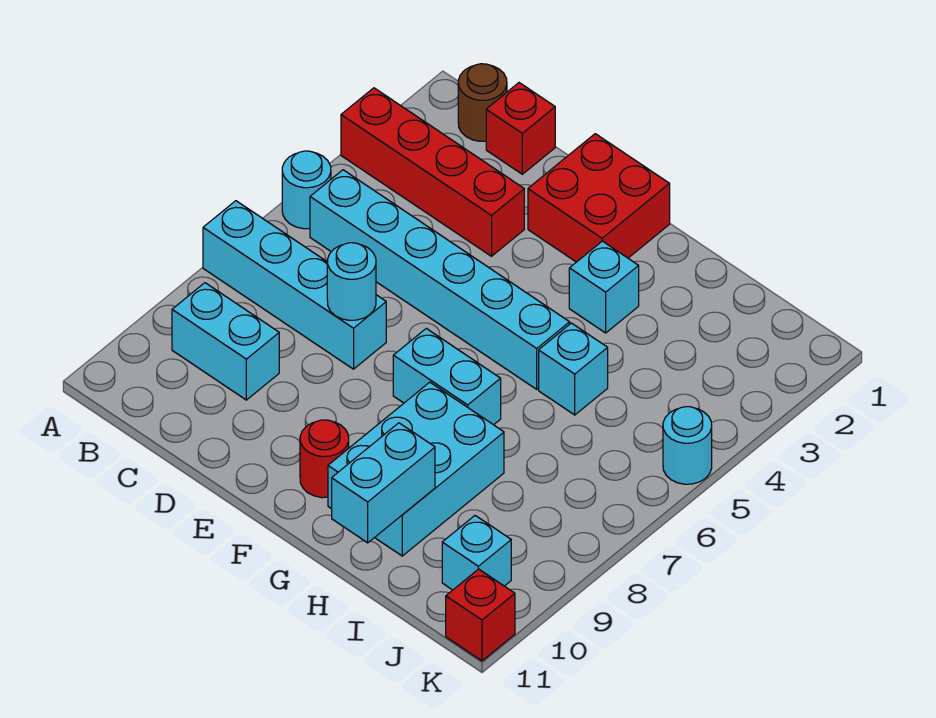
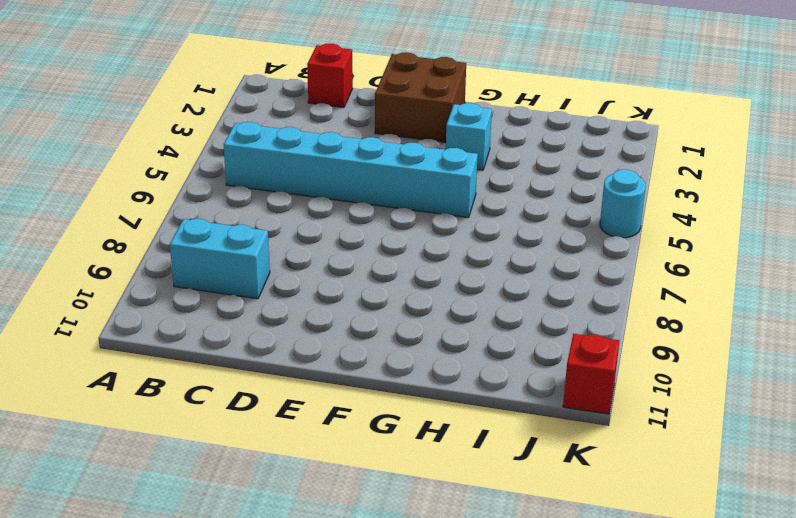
brown brick E1:F2 level 1 -> red brick E1:F2 level 1
none -> red brick A3:D3 level 1
none -> cyan round brick A5 level 1
none -> cyan brick A7:D7 level 1

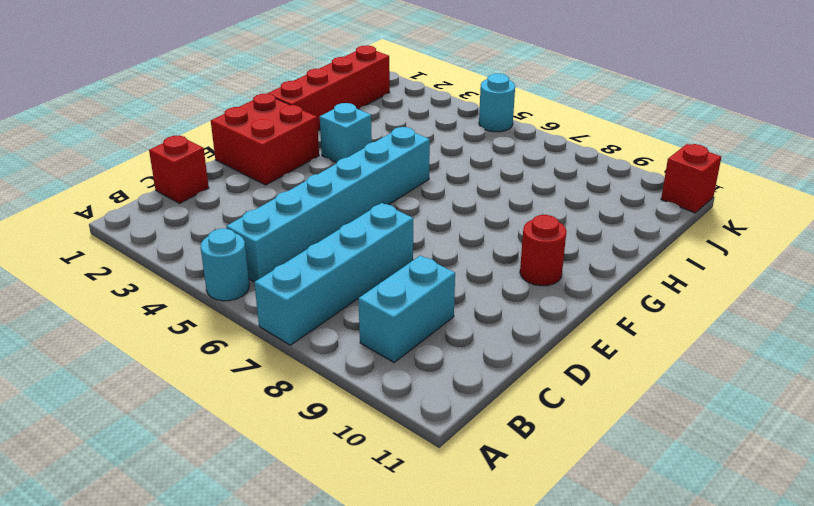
red brick G1:J1 level 1 -> red brick A3:D3 level 1
none -> brown round brick B1 level 1
none -> cyan brick F7:G7 level 1
none -> cyan brick G8:H10 level 1

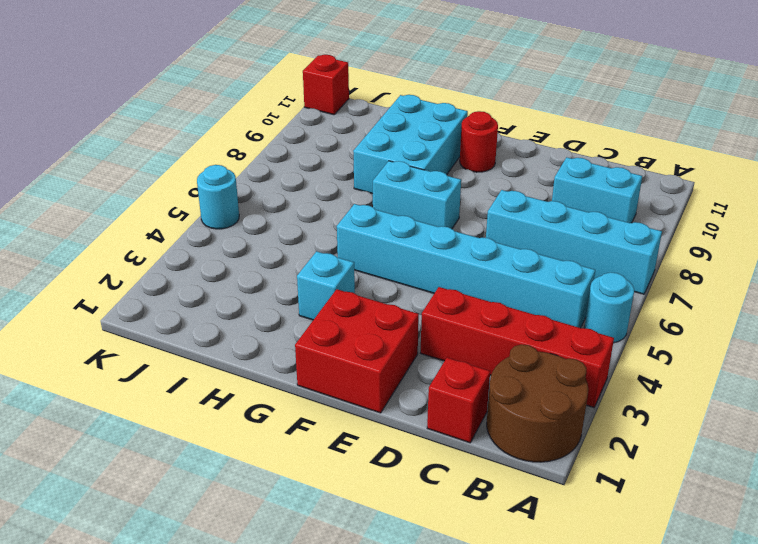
brown round brick A1:B2 level 1 -> brown round brick B1 level 1
none -> cyan brick H5 level 1
none -> cyan brick J10 level 1
none -> cyan round brick D7 level 2

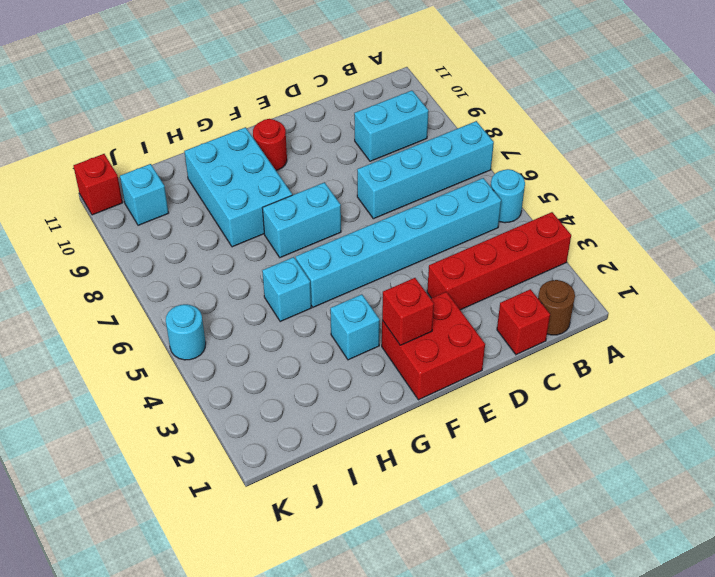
red brick F2 level 2 -> none
none -> cyan round brick D7 level 2
none -> cyan brick H10:H11 level 2

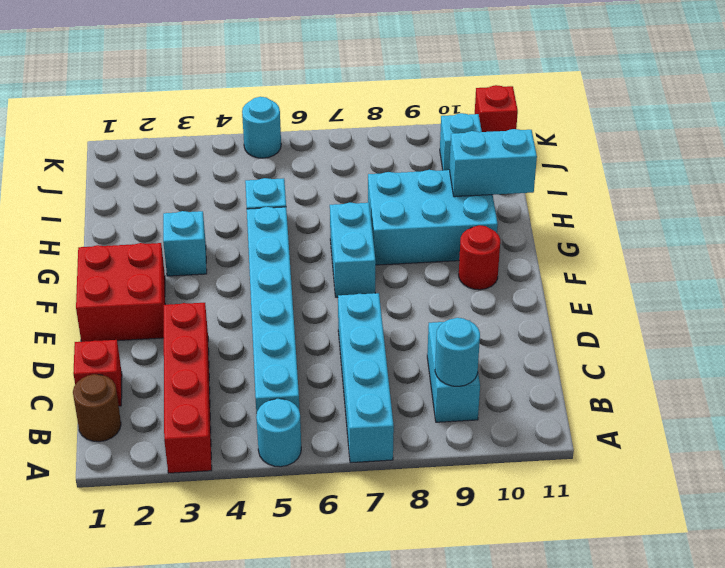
cyan round brick B9 level 2 -> cyan round brick D7 level 2

